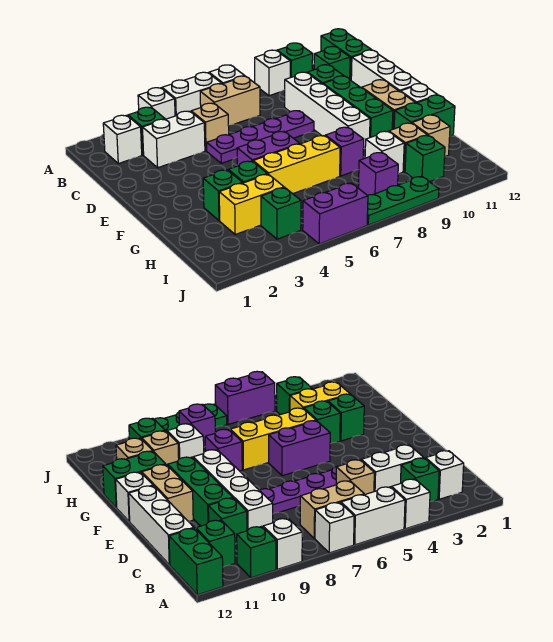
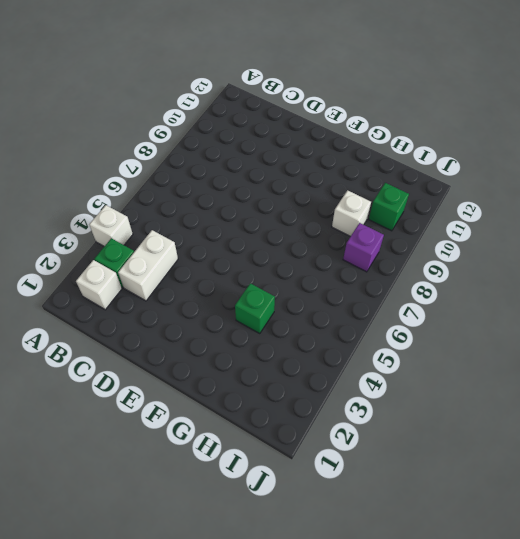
none -> white brick A5:A6 level 1
none -> white brick A7 level 1
none -> white brick A9 level 1
none -> green brick A10 level 1

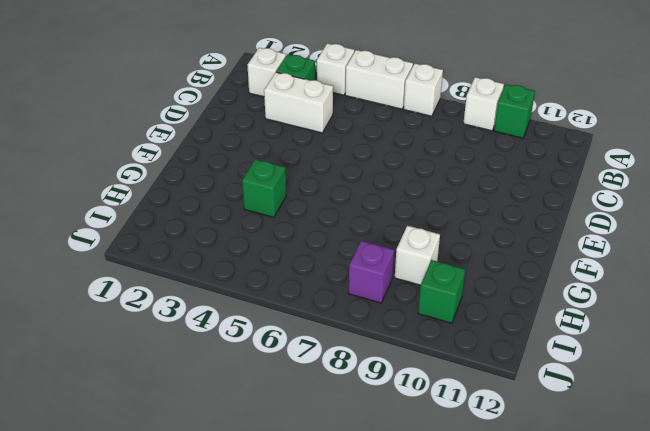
none -> green brick A12:B12 level 1
none -> tan brick B6:B7 level 1
none -> green brick B11 level 1
none -> tan brick C5 level 1

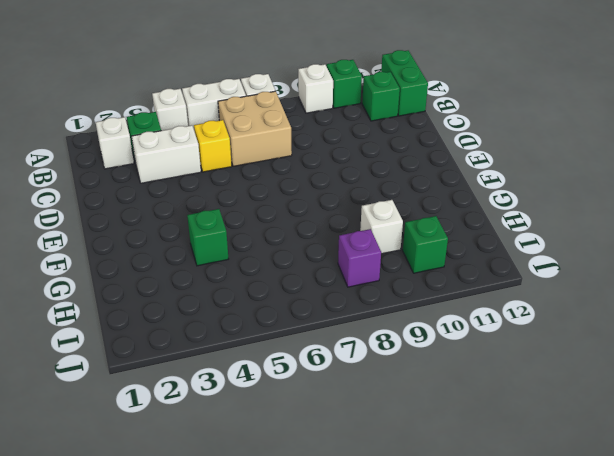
tan brick B6:C7 level 1 -> tan brick B6:B7 level 1
yellow brick C5 level 1 -> tan brick C5 level 1
none -> white brick C9:F9 level 1
none -> green brick C10 level 1
none -> white brick C12:E12 level 1
none -> purple plate D5:D8 level 1

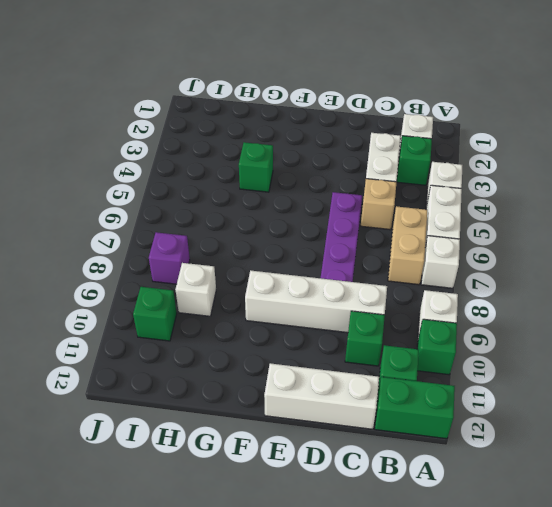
none -> green brick D10:F10 level 1
none -> tan brick E11:F11 level 1
none -> purple brick F5:F6 level 1
none -> white brick F12 level 1

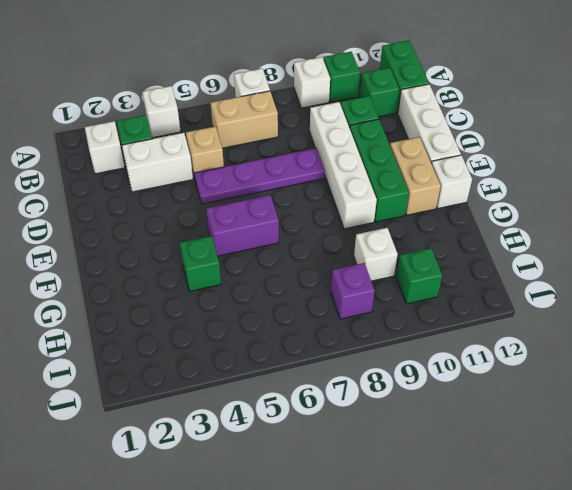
none -> white brick A5:A6 level 1
none -> green brick G3 level 1
none -> yellow brick G5:G7 level 1
none -> purple brick G8 level 1

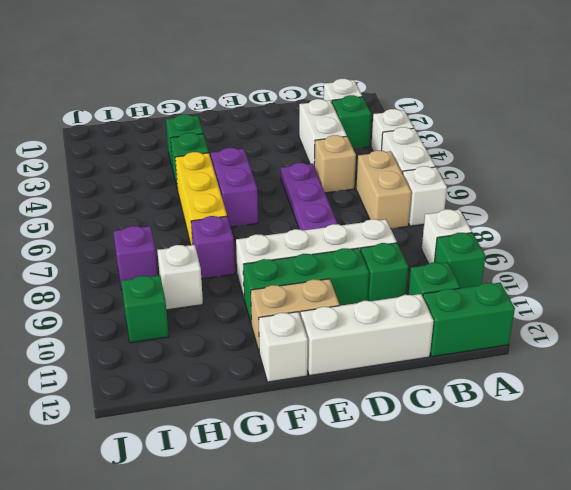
none -> green brick G11:G12 level 1
none -> yellow brick H3:H4 level 1
none -> tan brick H10 level 1
none -> tan brick H11 level 1

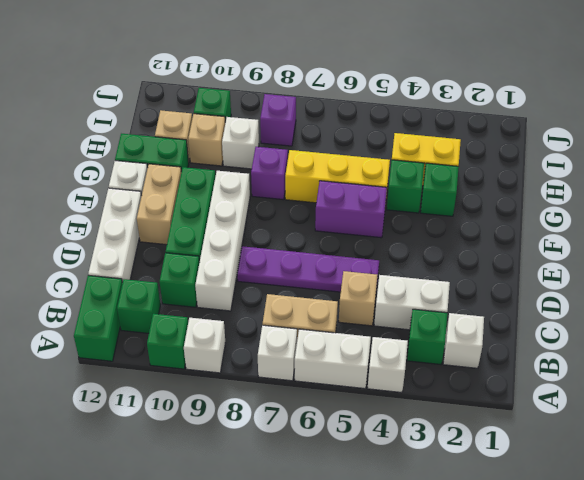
none -> green brick I4 level 1
none -> purple brick J5:J6 level 1
none -> green plate J7:J9 level 1

